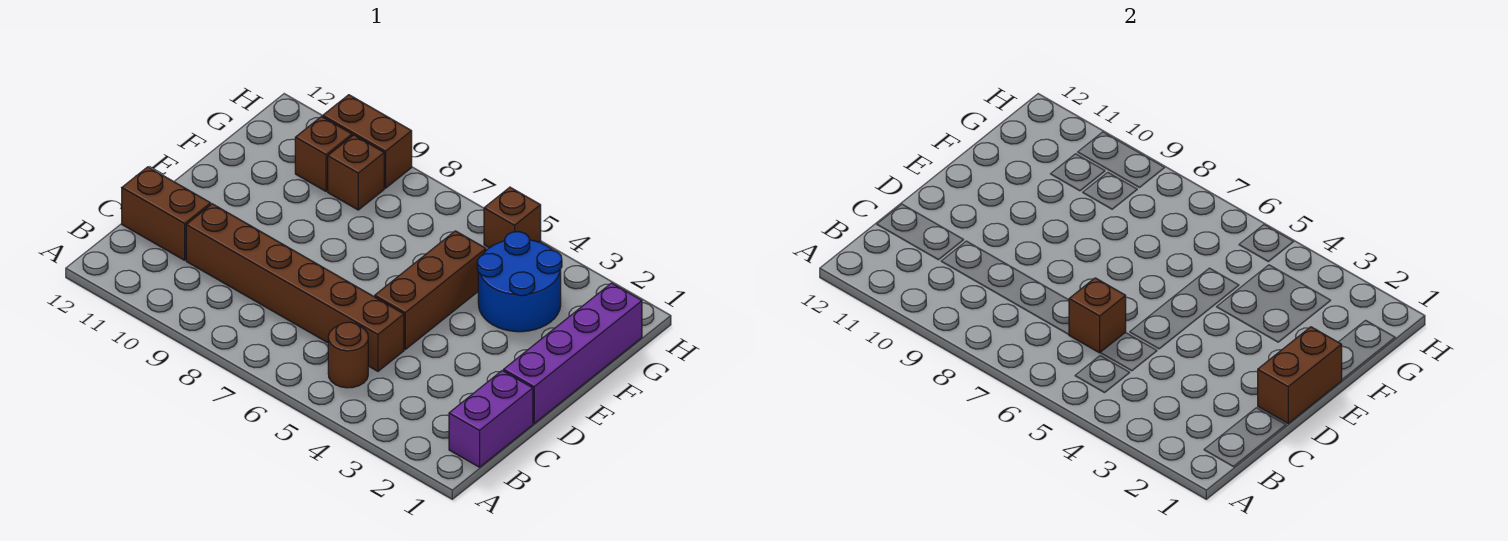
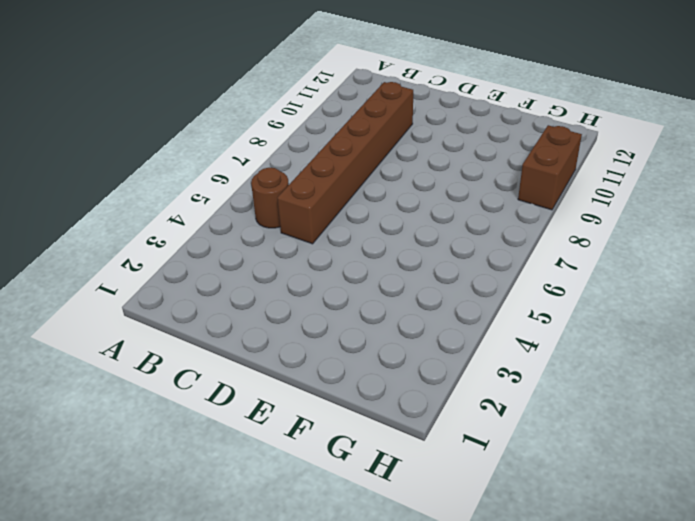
none -> purple brick B1:C1 level 1
none -> brown brick C11:C12 level 1
none -> purple brick D1:G1 level 1

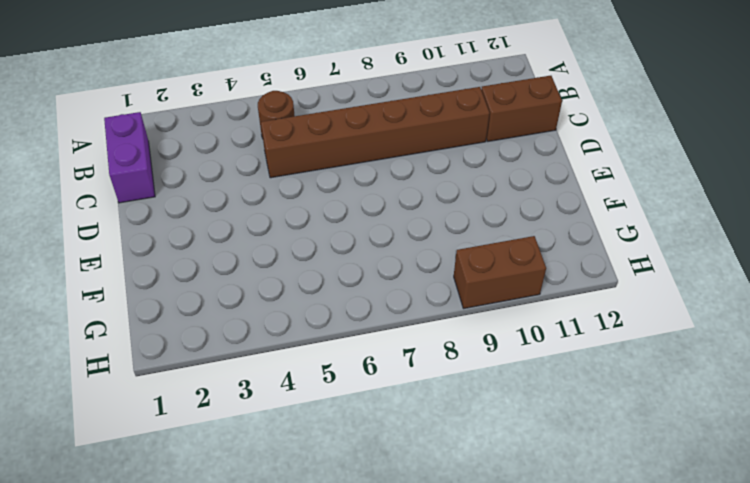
none -> purple brick D1:G1 level 1
none -> brown brick D5:F5 level 1
none -> blue round brick F3:G4 level 1

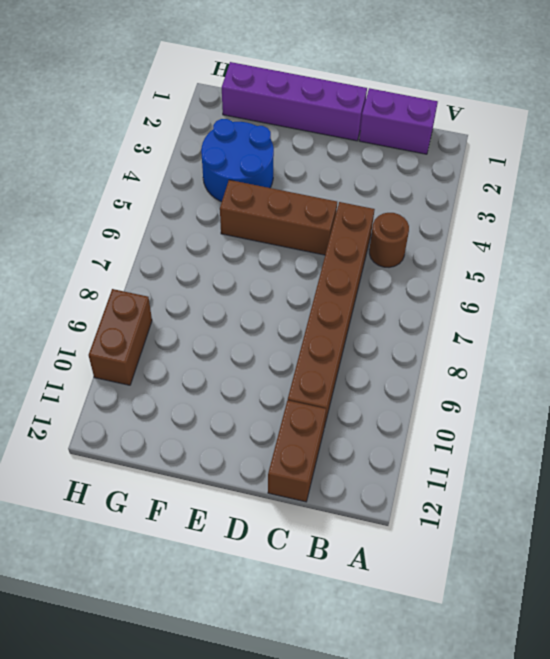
none -> brown brick G9 level 1
none -> brown brick G10 level 1
none -> brown brick H5 level 1

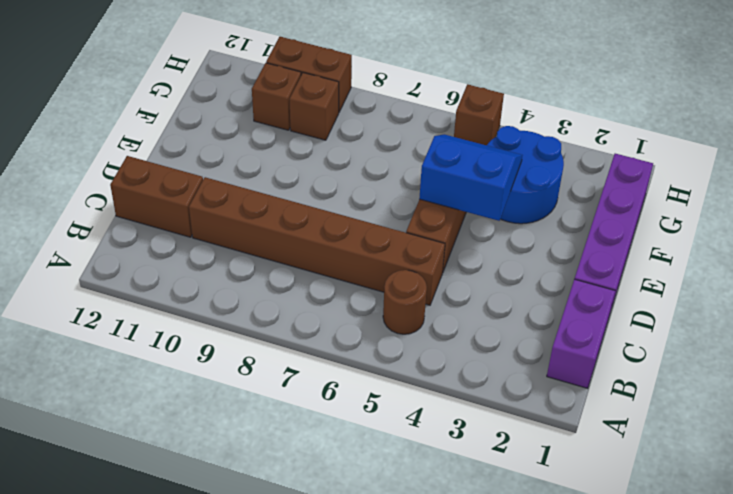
blue slope E4:F5 level 2 top E -> none
none -> brown brick C6 level 2
none -> brown brick D1:E1 level 2

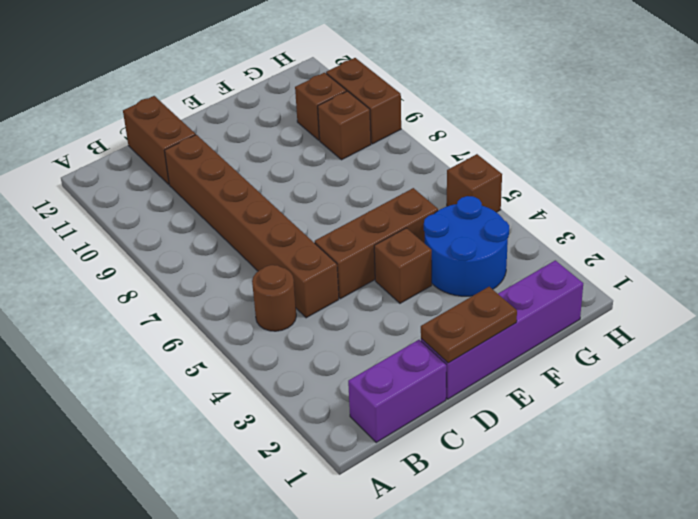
brown plate D1:E1 level 2 -> brown brick D1:E1 level 2
brown brick E4 level 1 -> brown brick C6 level 2

